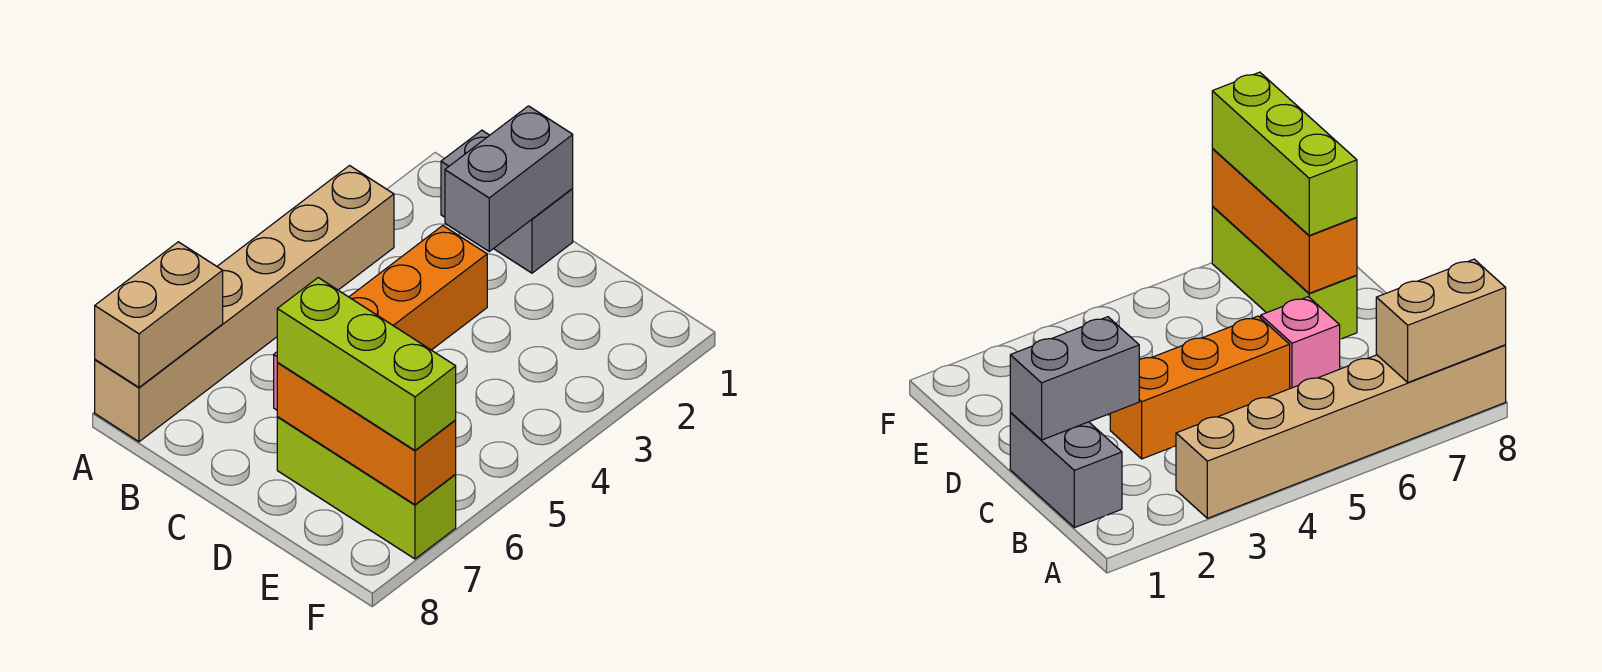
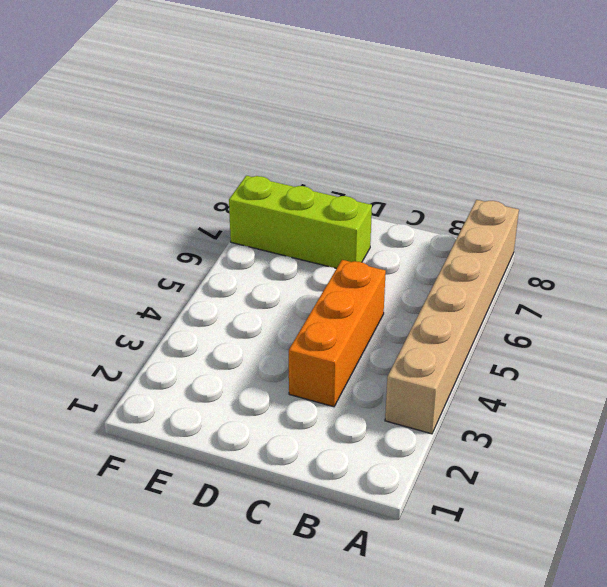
none -> grey brick B1:C1 level 1
none -> pink brick C6 level 1

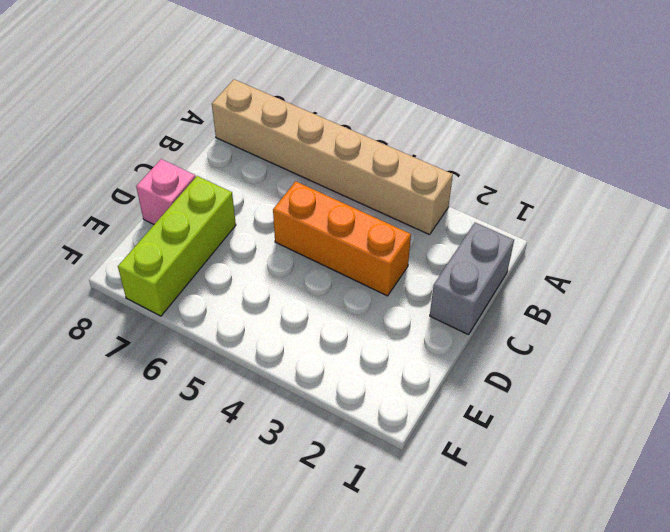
pink brick D8 level 1 -> pink brick C6 level 1
none -> tan brick A7:A8 level 2
none -> grey brick C1:C2 level 2

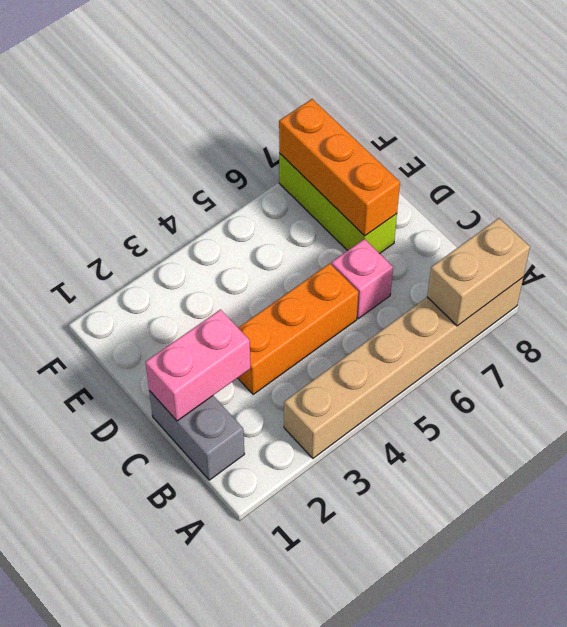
pink brick C1:C2 level 2 -> grey brick C1:C2 level 2
none -> lime brick D7:F7 level 3

